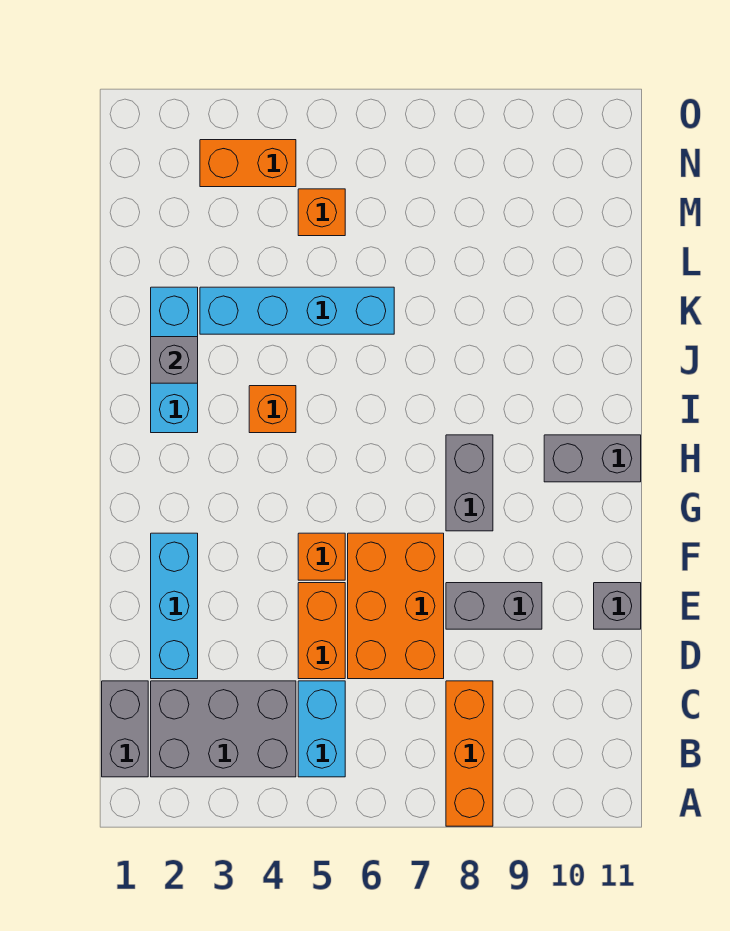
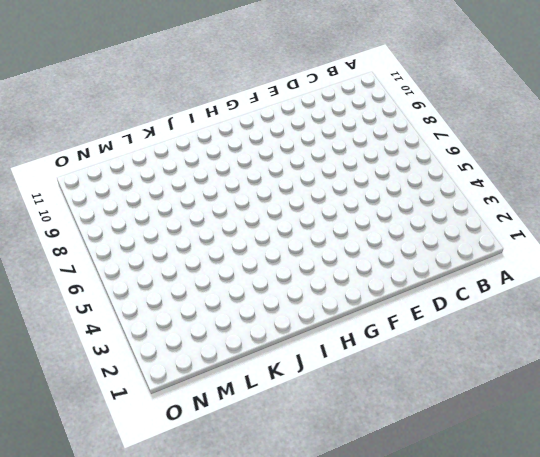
none -> orange brick A8:C8 level 1
none -> grey brick B1:C1 level 1
none -> grey brick B2:C4 level 1

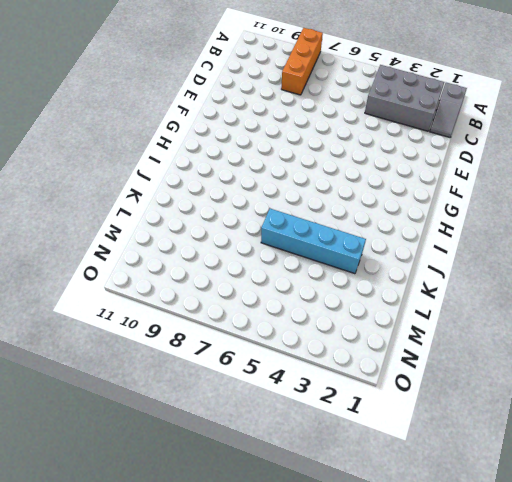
grey slope B1:C1 level 1 top B -> grey brick B1:C1 level 1
none -> cyan brick B5:C5 level 1
none -> cyan brick D2:F2 level 1
none -> orange brick D5:E5 level 1

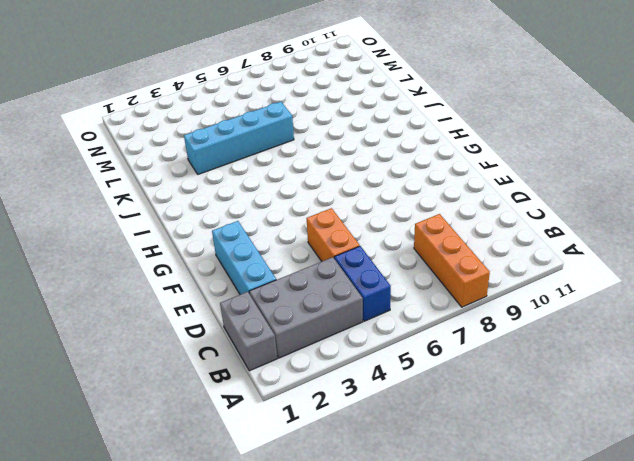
blue brick B5:C5 level 1 -> cyan brick B5:C5 level 1
none -> orange brick D6:F7 level 1
none -> grey brick E8:E9 level 1
none -> grey brick E11 level 1

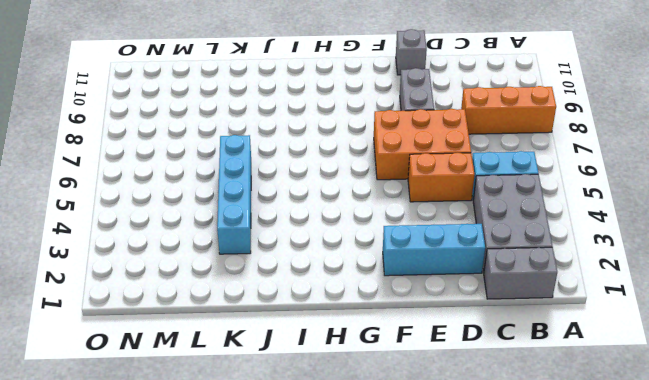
none -> orange brick F5 level 1
none -> grey brick G8:H8 level 1
none -> grey brick H10:H11 level 1

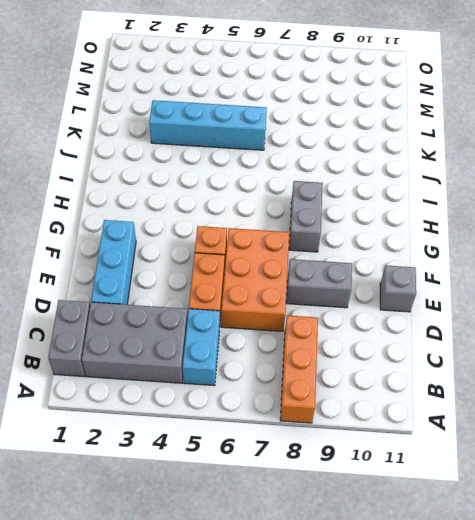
none -> grey brick H10:H11 level 1
none -> cyan brick I2:K2 level 1
none -> orange brick I4 level 1

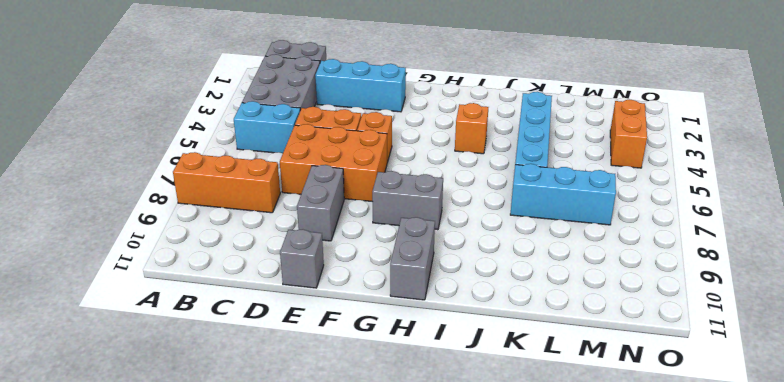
cyan brick K7:M7 level 1 -> cyan brick I2:K2 level 1
none -> orange brick M5 level 1
none -> grey brick J2 level 2

